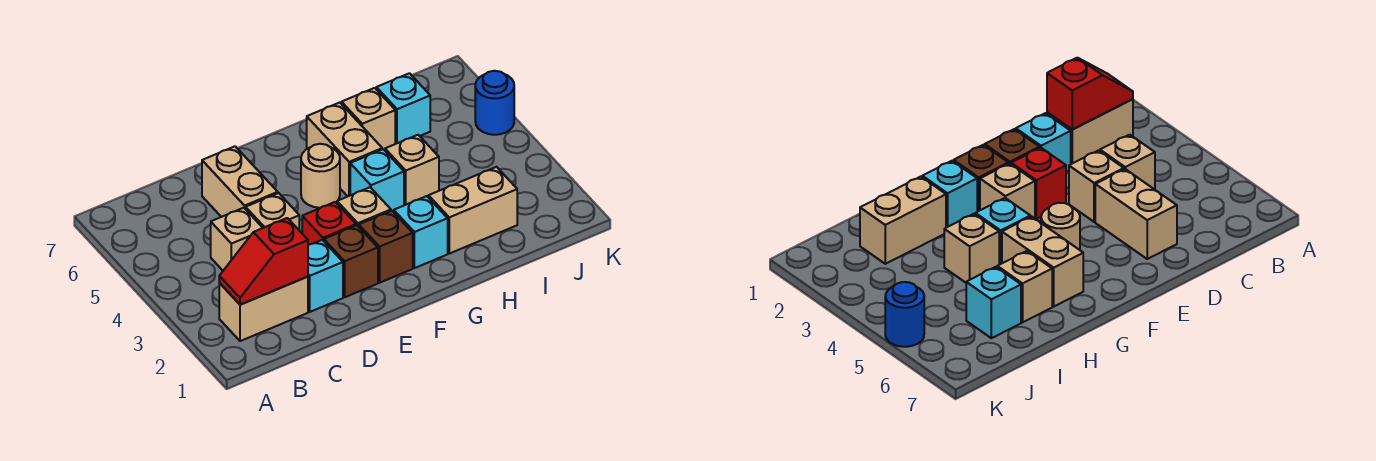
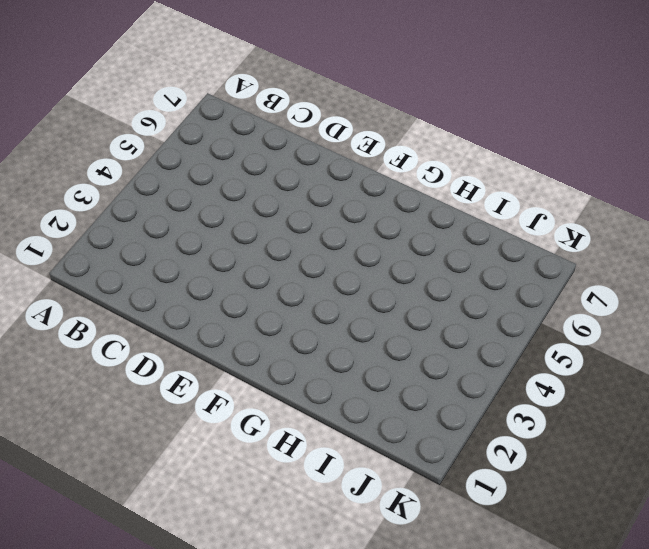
none -> tan brick B2:C2 level 1
none -> tan brick C4 level 1
none -> cyan brick D2 level 1

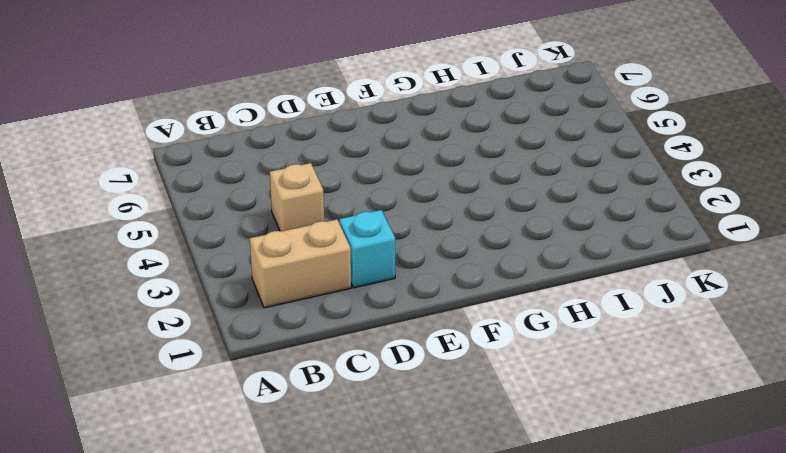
none -> tan brick D4 level 1
none -> tan brick D5:D6 level 1
none -> brown brick E2 level 1

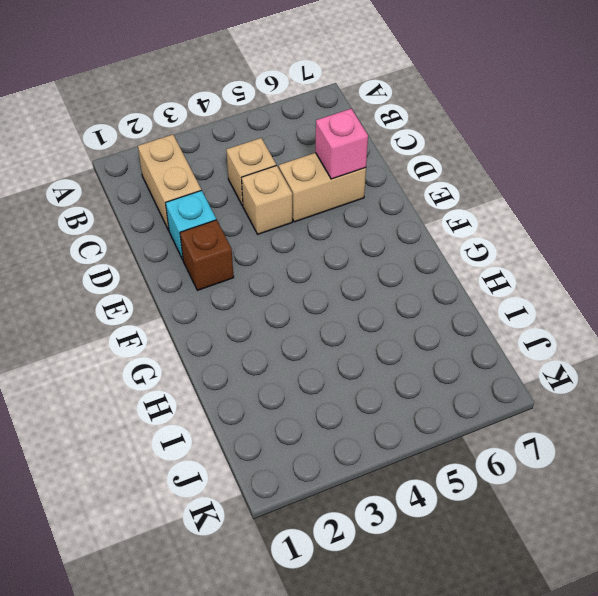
pink brick D6 level 2 -> none
none -> red brick E3 level 1
none -> brown brick F2 level 1
none -> tan brick F3 level 1

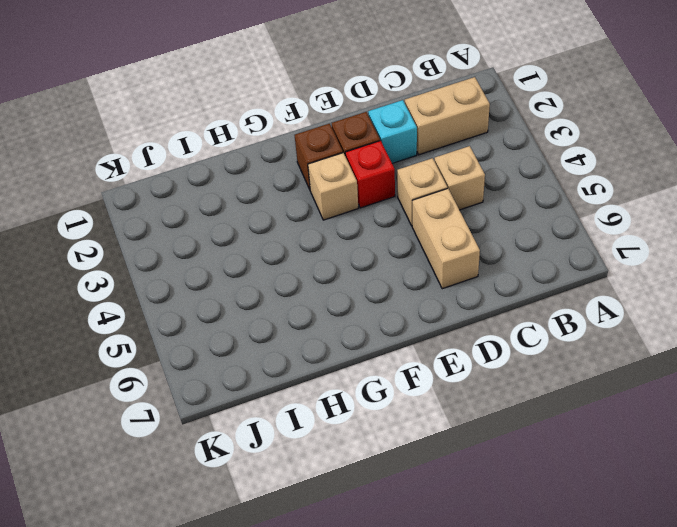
none -> tan round brick F5 level 1
none -> cyan brick G2 level 1
none -> cyan brick G4 level 1

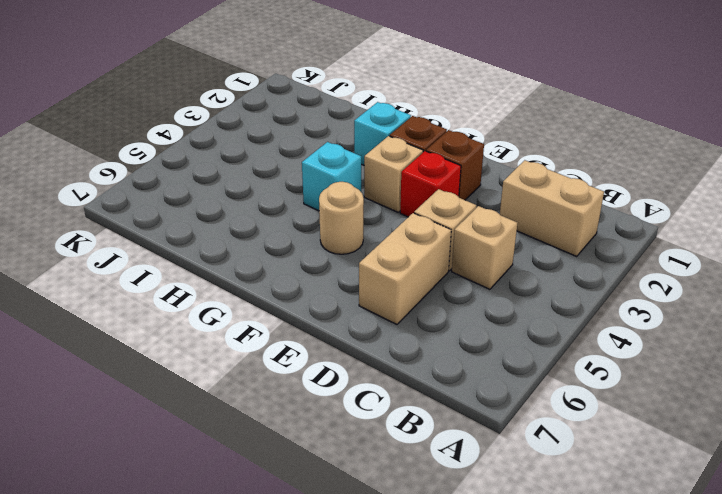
none -> cyan brick D2 level 1
none -> tan brick G5:G6 level 1
none -> tan brick H2:I2 level 1

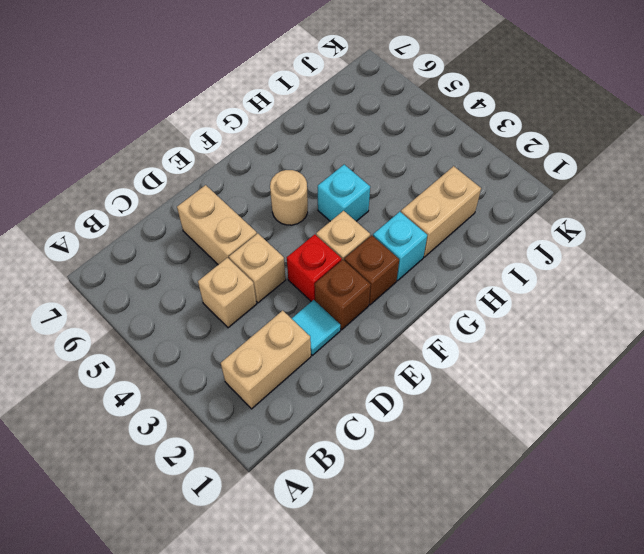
cyan tile D2 level 1 -> cyan brick D2 level 1
none -> tan brick G5:G6 level 1
none -> tan brick H4 level 1
none -> tan brick H6 level 1

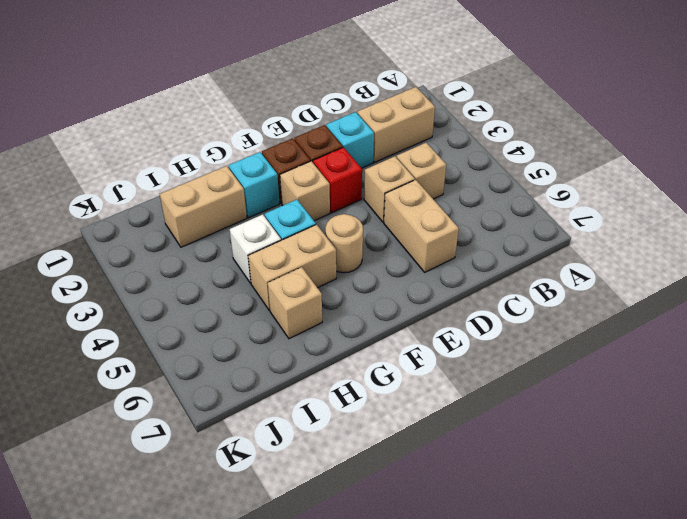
tan brick G5:H5 level 1 -> tan brick G5:G6 level 1
white brick H4 level 1 -> tan brick H4 level 1
none -> cyan brick I6 level 1
none -> blue round brick K5 level 1
none -> red slope B2:C2 level 2 top C

